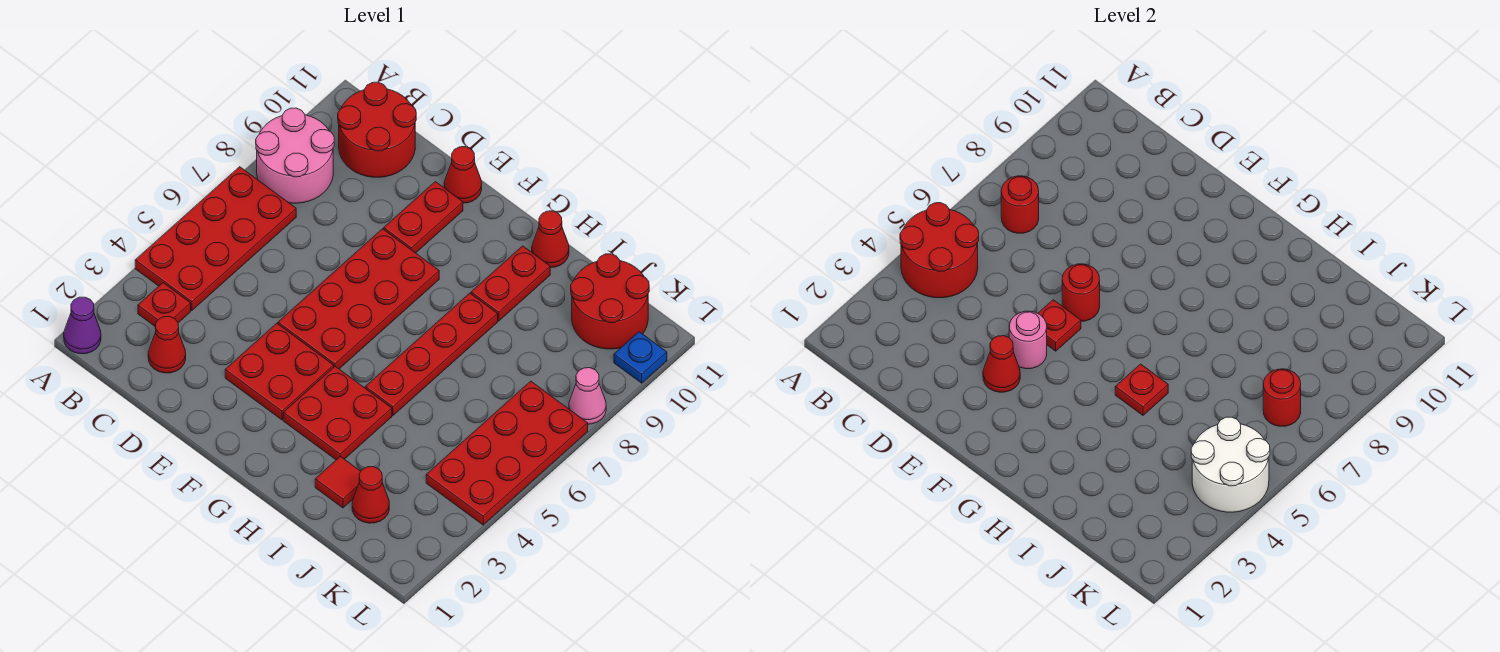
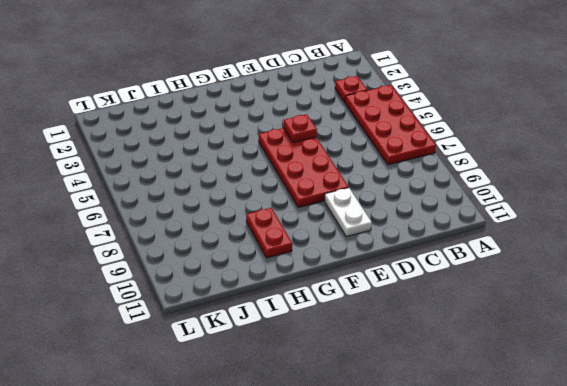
white plate E9:E10 level 1 -> red plate E9:E10 level 1
none -> purple cone A1 level 1
none -> pink round brick A8:B9 level 1
none -> red round brick B10:C11 level 1

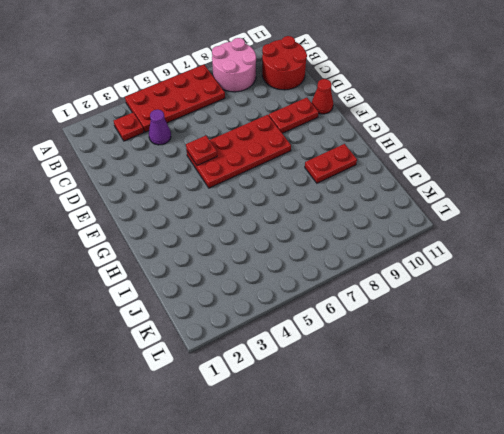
purple cone C4 level 1 -> purple cone A1 level 1
none -> red cone C2 level 1
none -> red plate E3:F4 level 1
none -> red plate G3:H4 level 1

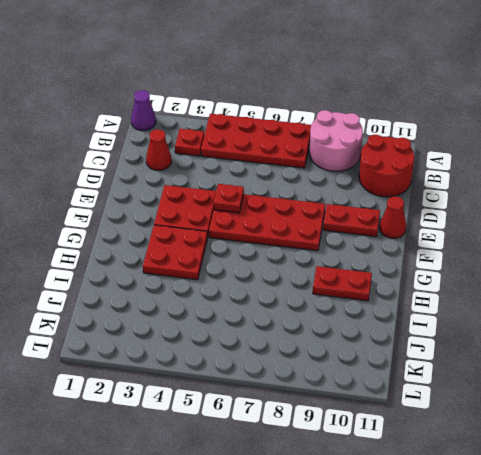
none -> red plate H5:H8 level 1
none -> red cone H11 level 1
none -> red tile I2 level 1

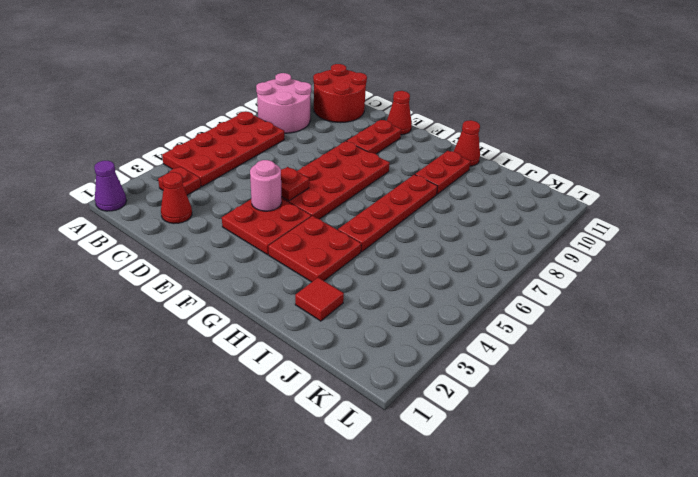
none -> red cone J2 level 1
none -> red round brick J10:K11 level 1
none -> red plate K4:L7 level 1

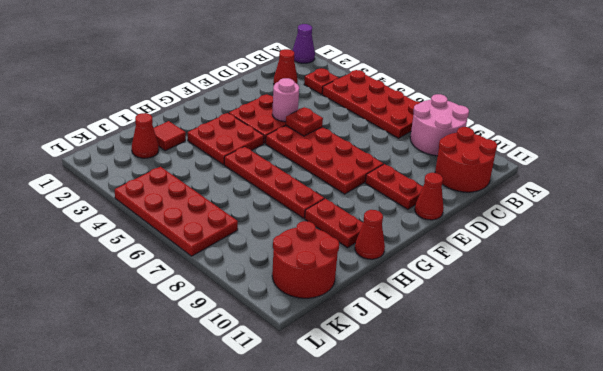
none -> pink cone L8 level 1
none -> blue plate L10 level 1
none -> red round brick A4:B5 level 2

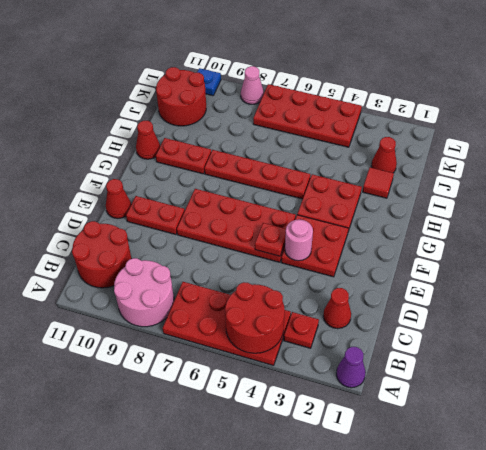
none -> red round brick B7 level 2
none -> red cone E3 level 2
none -> red round brick E6 level 2

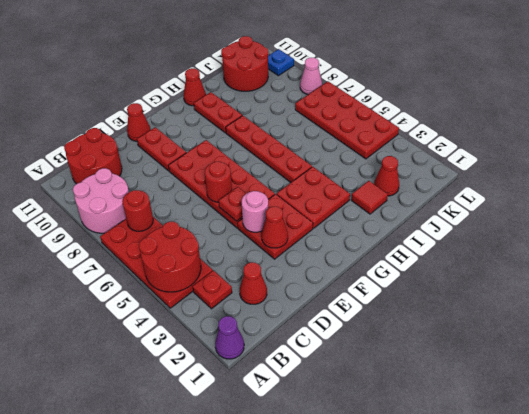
none -> red plate H5 level 2
none -> white round brick K4:L5 level 2
none -> red round brick K7 level 2

